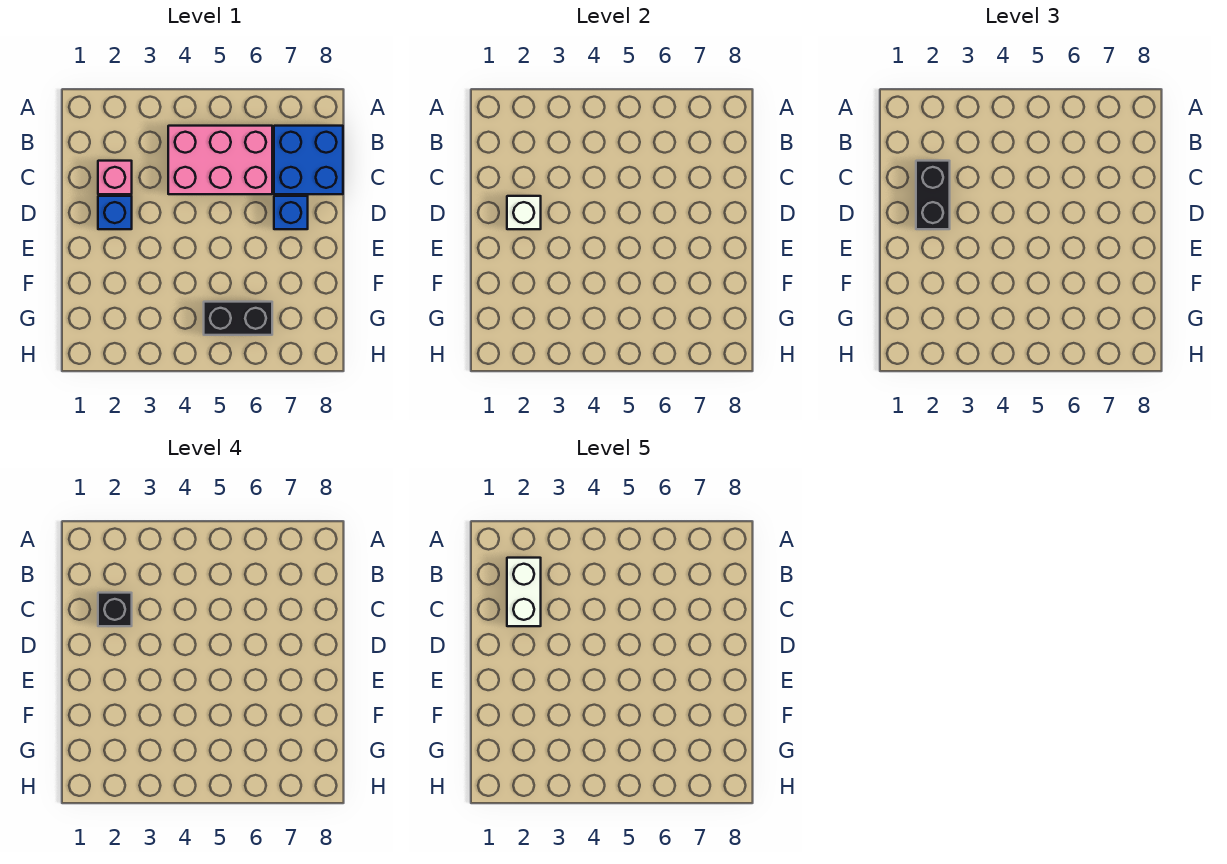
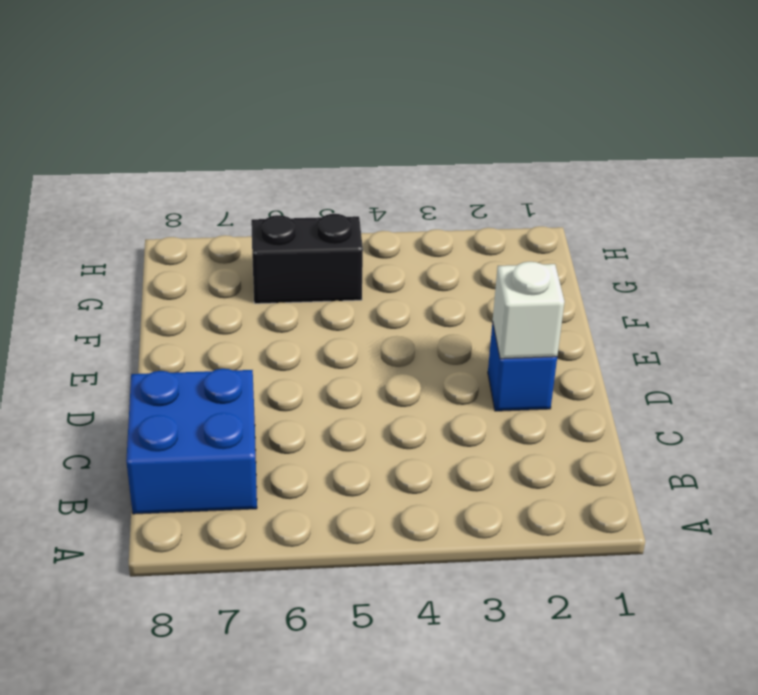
none -> pink brick B4:C6 level 1
none -> pink brick C2 level 1

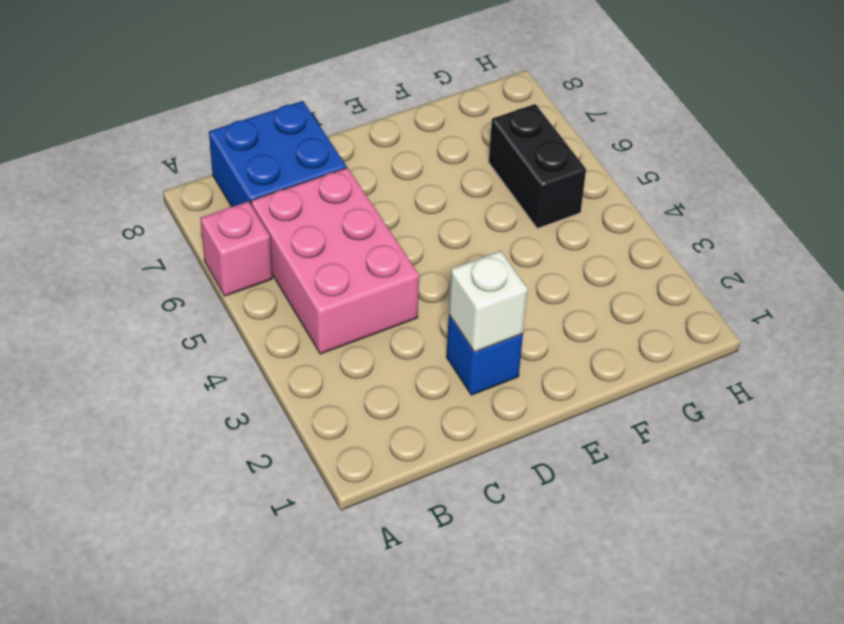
pink brick A6 level 1 -> pink brick C2 level 1
none -> blue brick D7 level 1
none -> black brick C2:D2 level 3

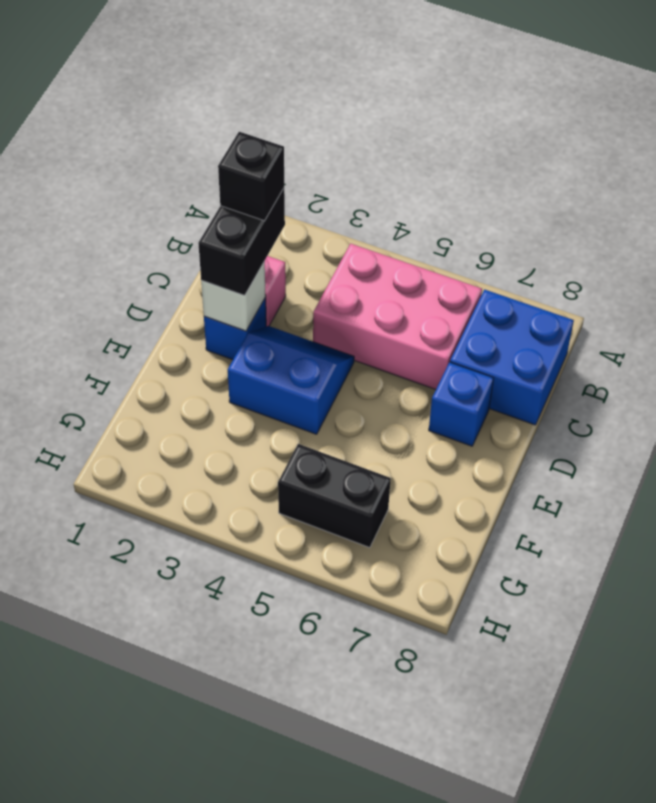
blue slope D3:E4 level 1 top E -> none
none -> white brick B2:C2 level 5

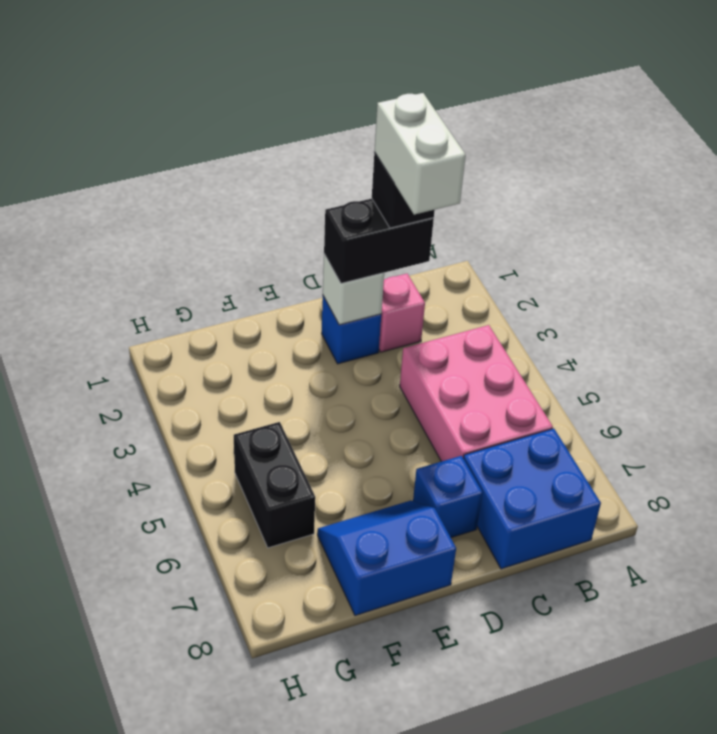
white brick C2:C3 level 5 -> white brick B2:C2 level 5
blue slope E7:F8 level 1 top 8 -> none

